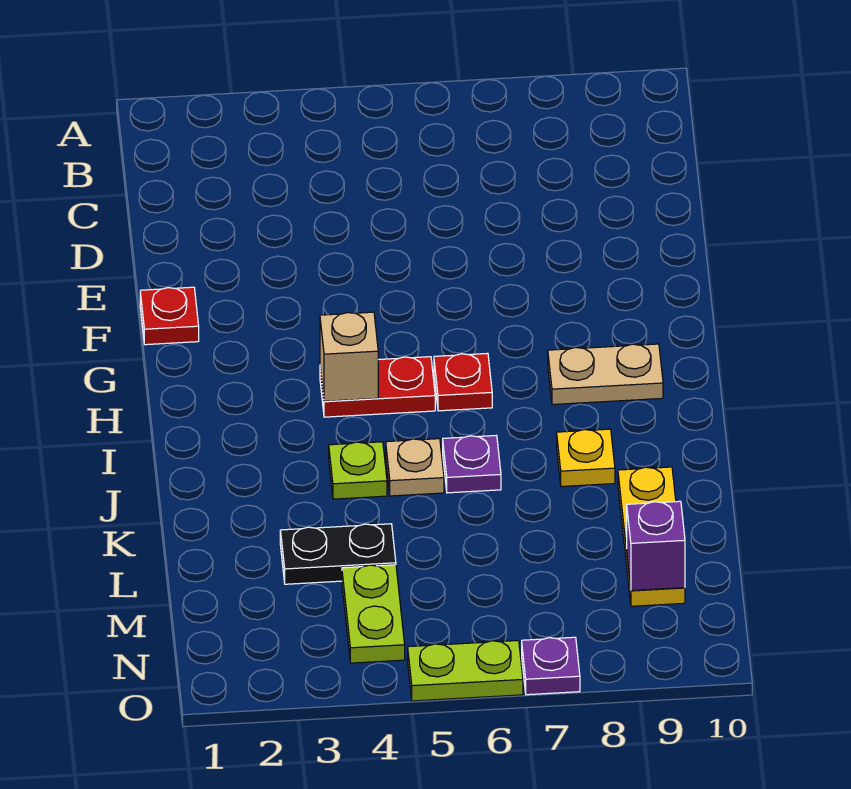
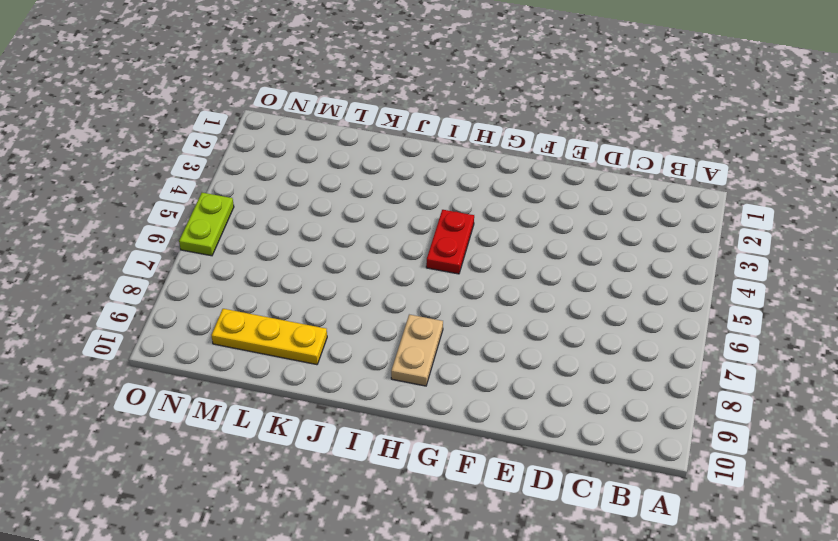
none -> red plate F1 level 1
none -> red plate H6 level 1
none -> lime plate J4 level 1

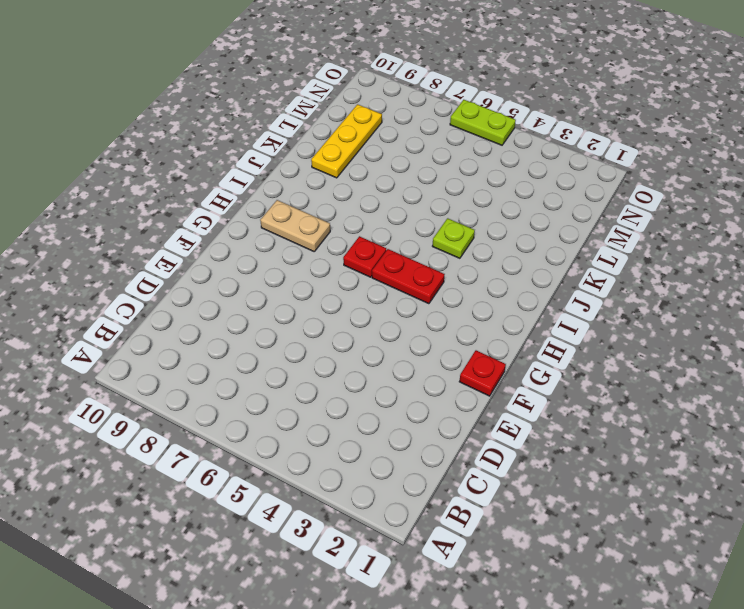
none -> tan plate J5 level 1
none -> purple plate J6 level 1
none -> yellow plate J8 level 1

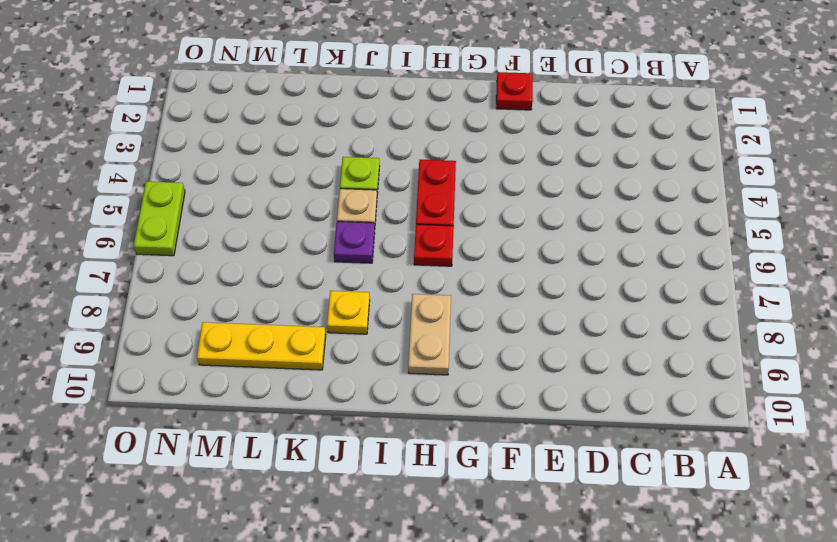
none -> black plate L3:L4 level 1
none -> lime plate M4:N4 level 1
none -> purple plate O7 level 1

